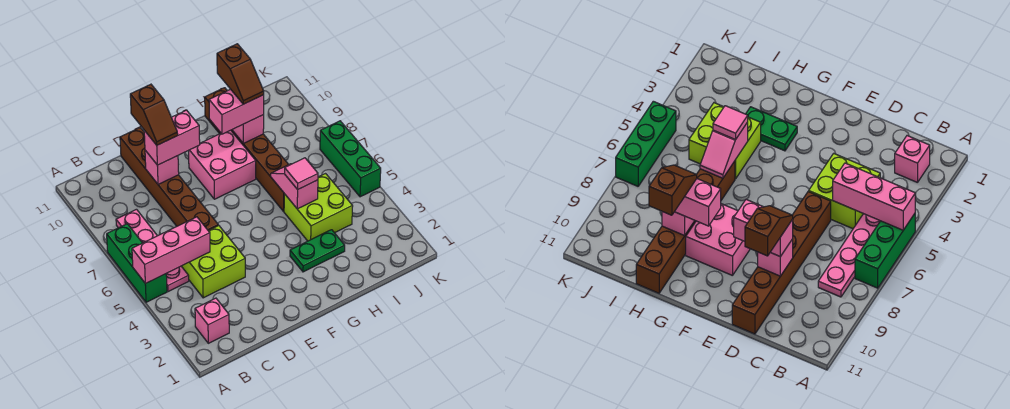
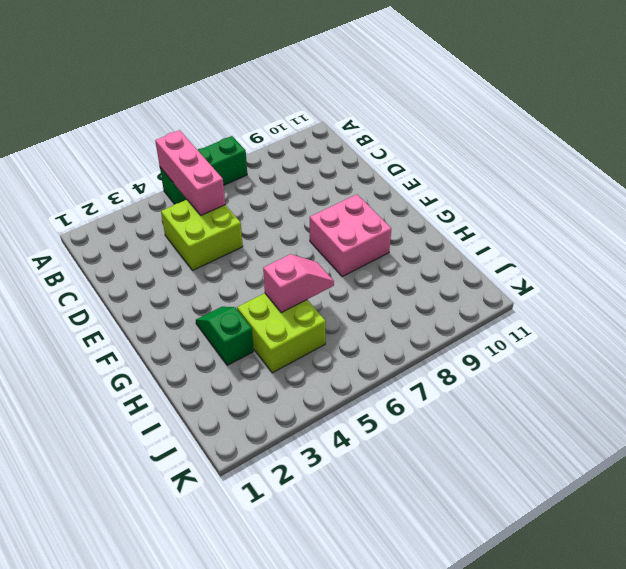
green slope G3:H3 level 1 top H -> green plate G3:H3 level 1
none -> pink brick B2 level 1
none -> pink plate B5:B8 level 1
none -> brown brick D6:D11 level 1

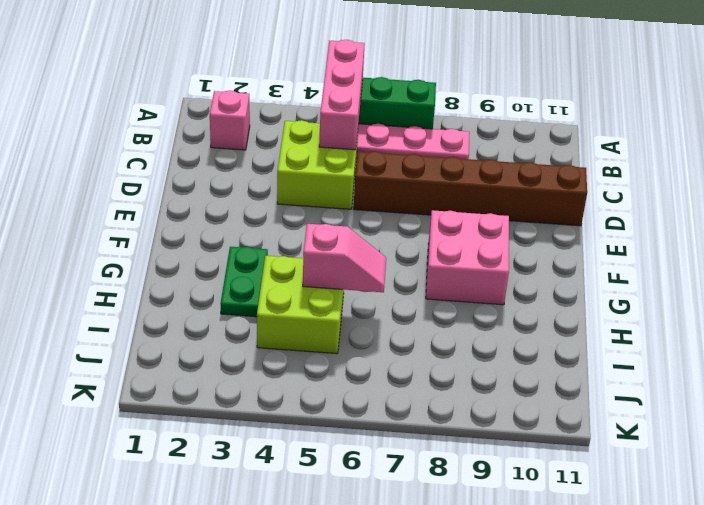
none -> brown brick H6:H11 level 1
none -> green brick K5:K7 level 1
none -> pink brick D9 level 2

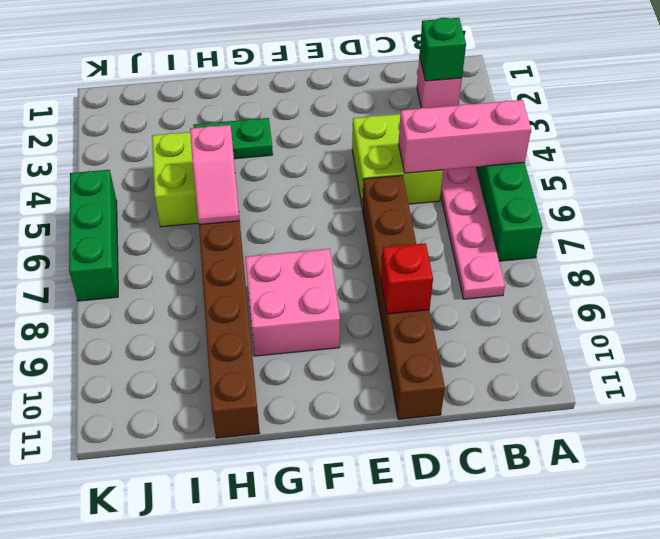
green brick B2 level 2 -> none
red brick D9 level 2 -> pink brick D9 level 2
none -> pink brick H9 level 2
none -> pink brick D9:E9 level 3
none -> pink brick G9:H9 level 3

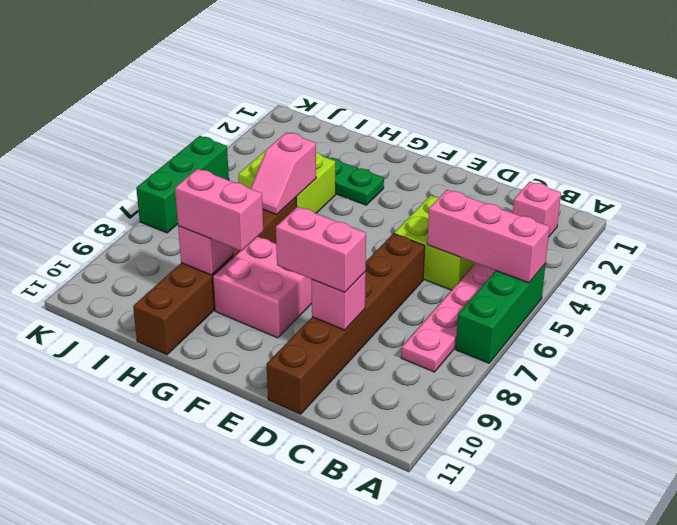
none -> pink tile H5 level 3
none -> brown slope D9:D10 level 4 top 10
none -> brown slope H9:H10 level 4 top 10

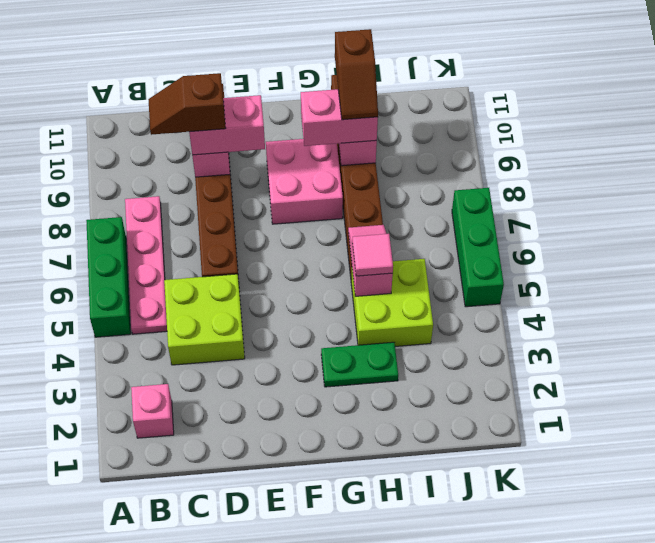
brown slope C9:D9 level 4 top D -> brown slope D9:D10 level 4 top 10
none -> pink brick A5:C5 level 2

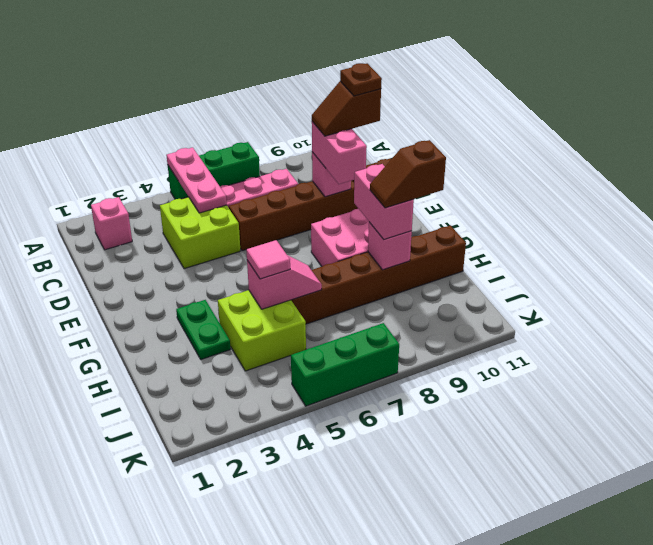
pink plate A5:C5 level 2 -> pink brick A5:C5 level 2
brown plate D10 level 5 -> none

